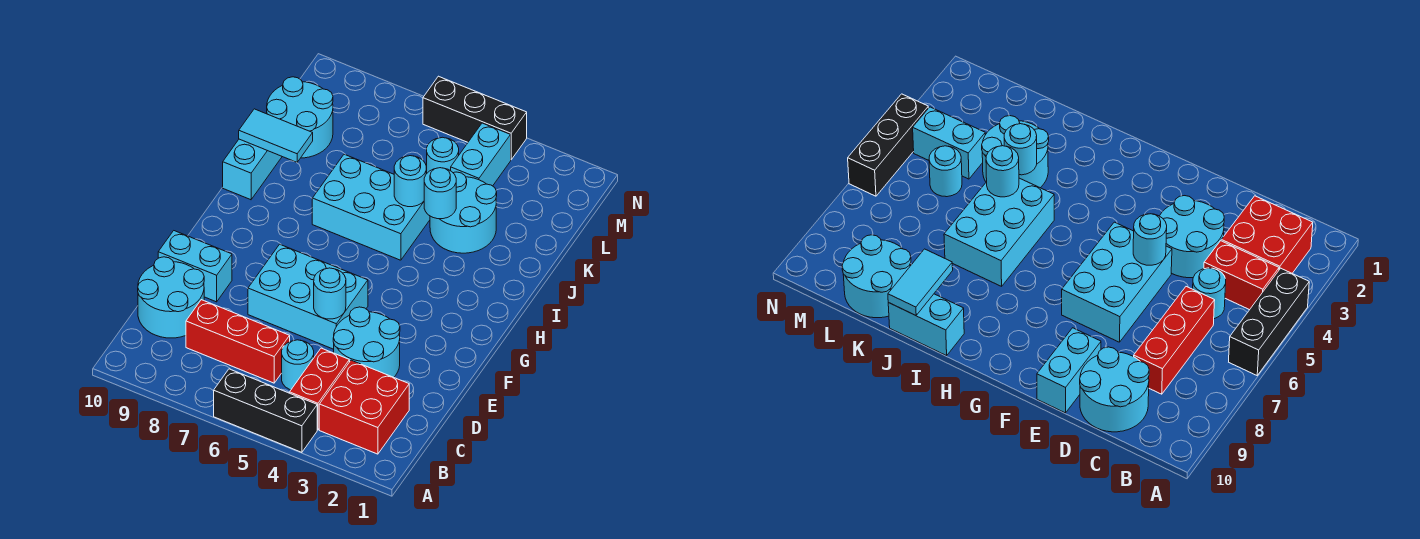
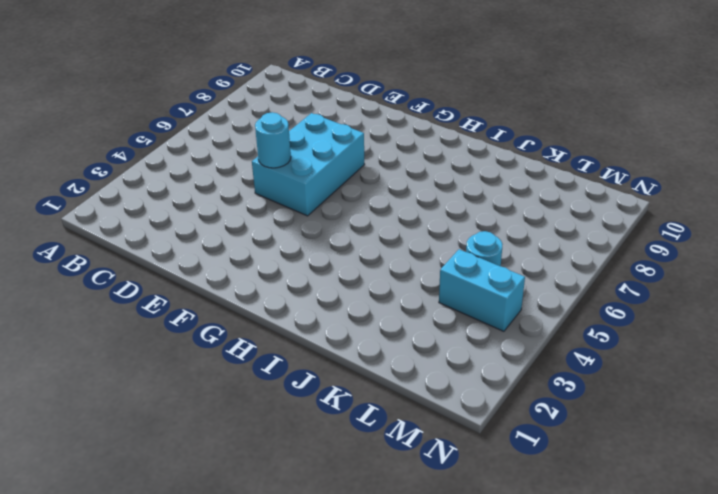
none -> black brick A4:A6 level 1
none -> red brick B2:C3 level 1
none -> red brick B4:C4 level 1

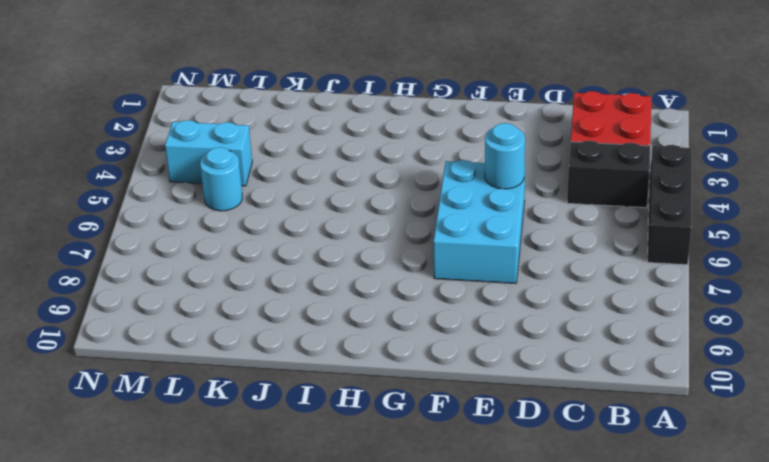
black brick B4:C4 level 1 -> red brick B4:C4 level 1
none -> cyan round brick C5 level 1
none -> red brick C6:C8 level 1
none -> cyan round brick C9:D10 level 1

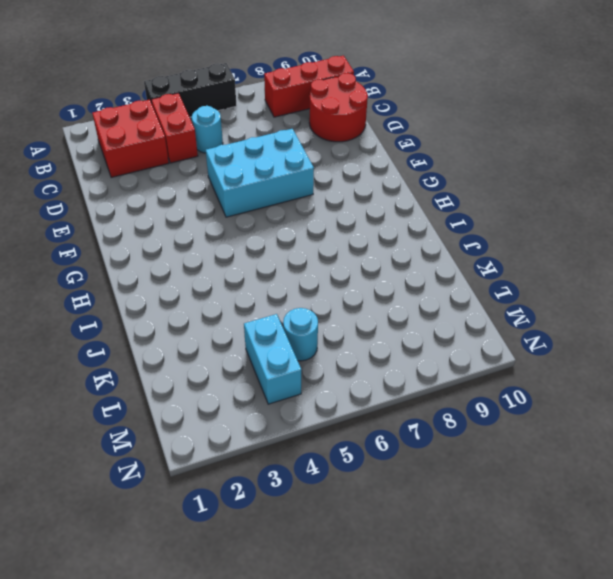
red brick B8:B10 level 1 -> red brick C6:C8 level 1
red round brick C9:D10 level 1 -> cyan round brick C9:D10 level 1
none -> cyan round brick D3:E4 level 1
none -> cyan brick E9:E10 level 1
none -> cyan brick I5:J7 level 1

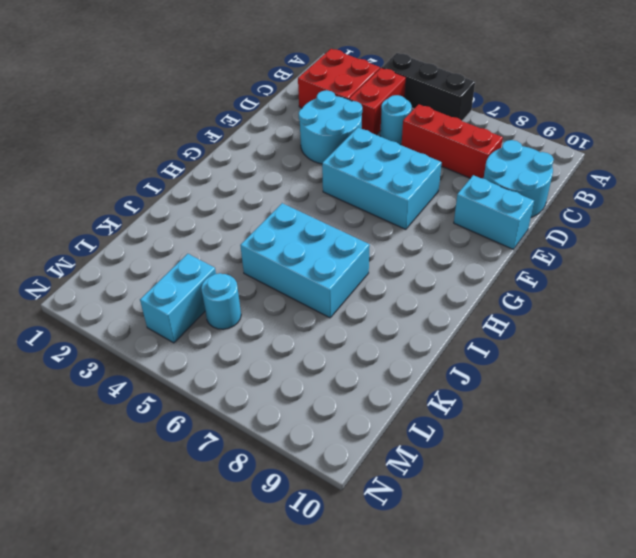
none -> cyan brick I10:J10 level 1
none -> cyan round brick J3:K4 level 1
none -> cyan round brick K9:L10 level 1

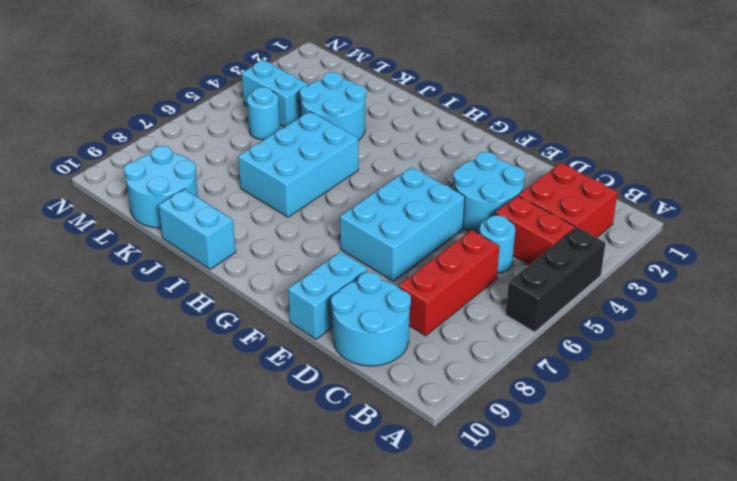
none -> black brick N4:N6 level 1
none -> cyan round brick E5 level 2
none -> cyan round brick J4 level 2

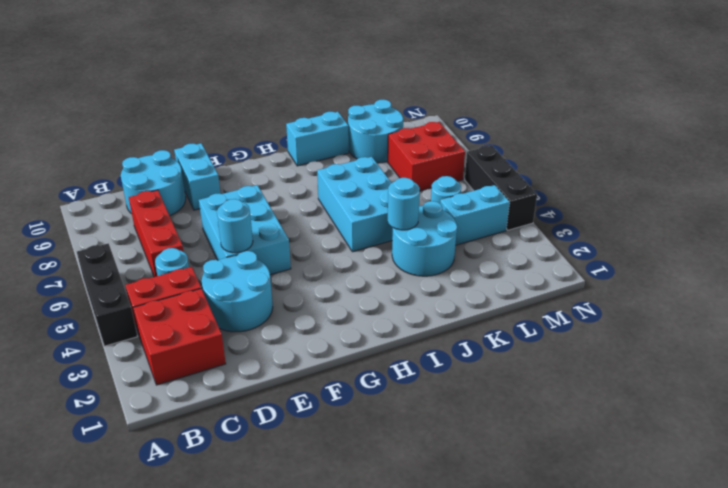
red brick L7:M8 level 1 -> none
none -> cyan round brick J5 level 2
none -> cyan tile J9:J10 level 2

